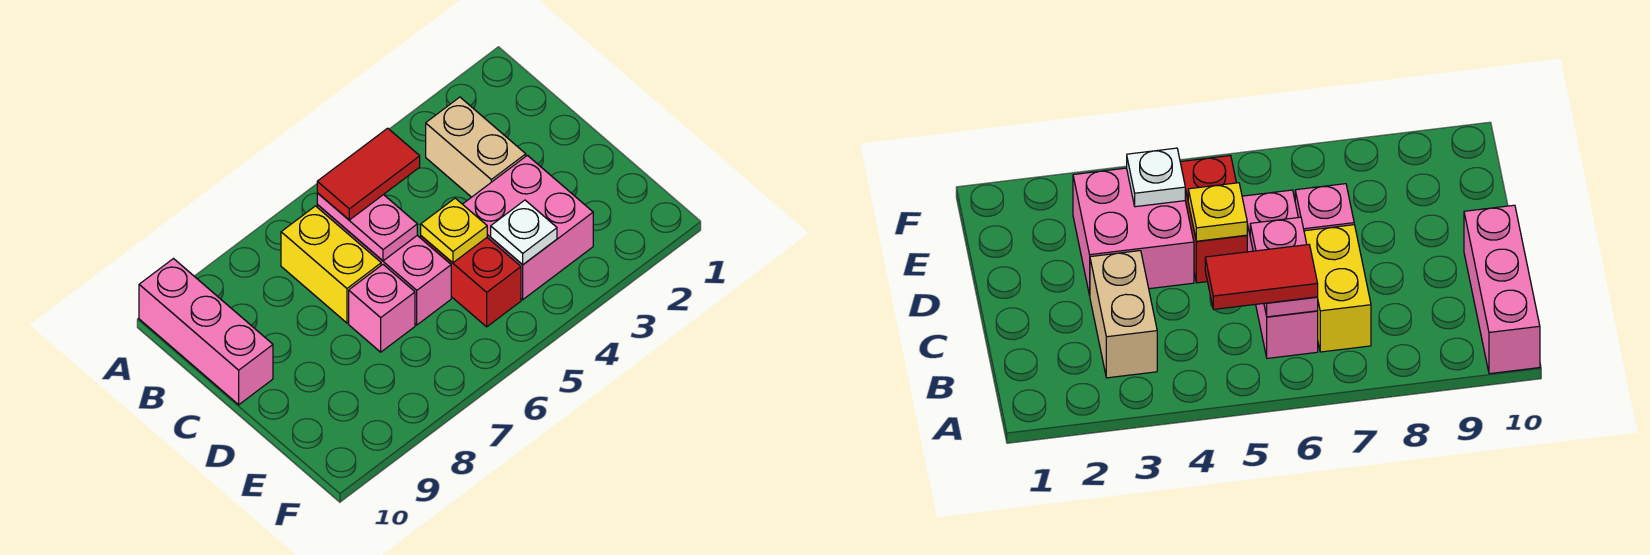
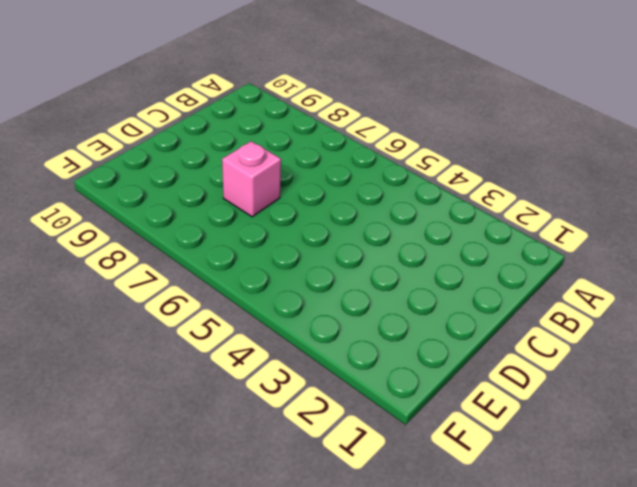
none -> pink brick A10:C10 level 1
none -> tan brick B3:C3 level 1

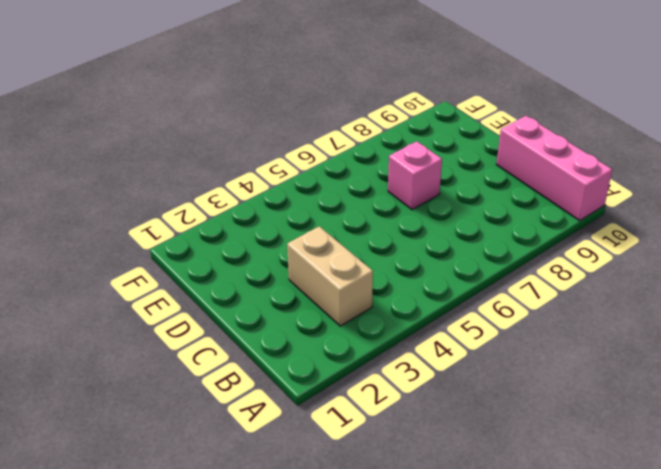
none -> pink brick B6:D6 level 1
none -> yellow brick B7:C7 level 1

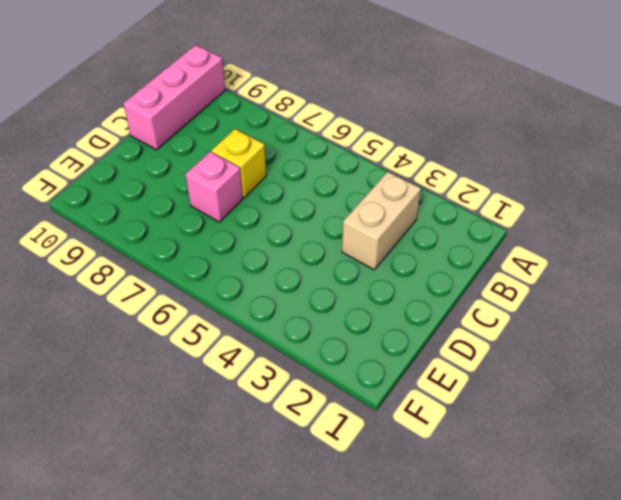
yellow brick C7 level 1 -> yellow brick B7:C7 level 1
none -> pink brick B6:D6 level 1
none -> pink brick D3:E4 level 1

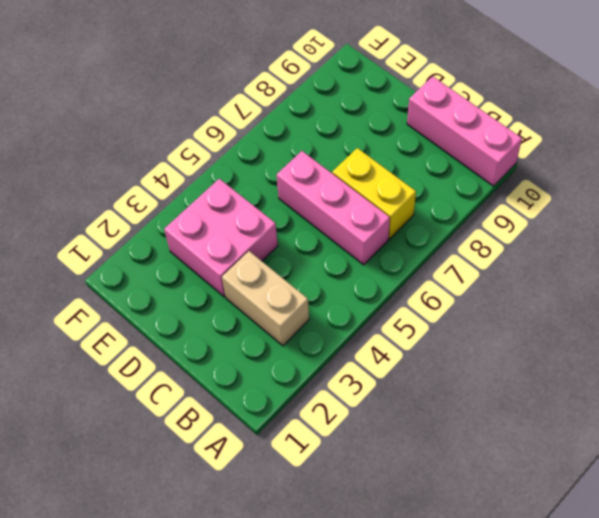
none -> red brick D5:E5 level 1
none -> pink brick D7 level 1

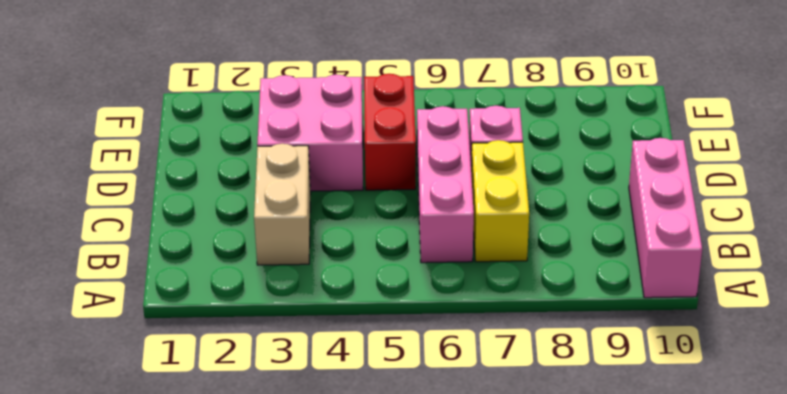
none -> pink plate B6:C6 level 2
none -> yellow plate D5 level 2

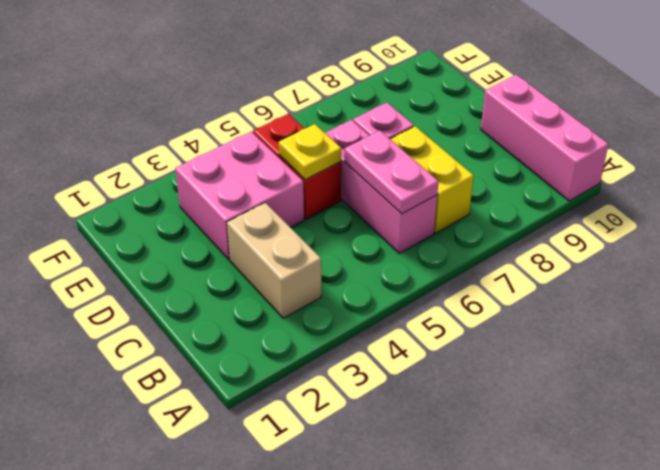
none -> white plate E4 level 2
none -> red tile B5:B6 level 3

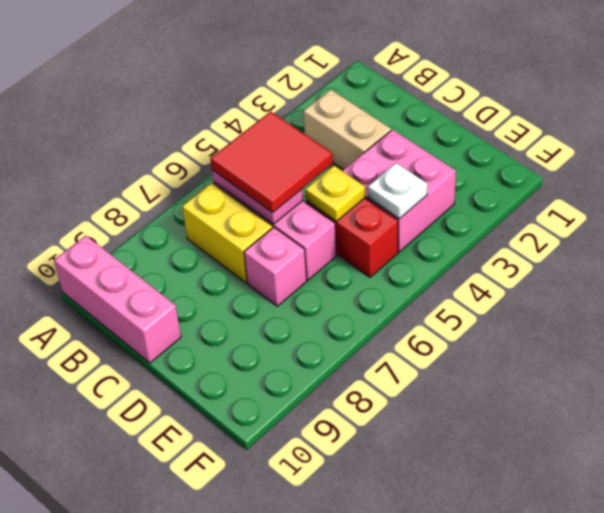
red tile B5:C6 level 3 -> red tile B5:B6 level 3

